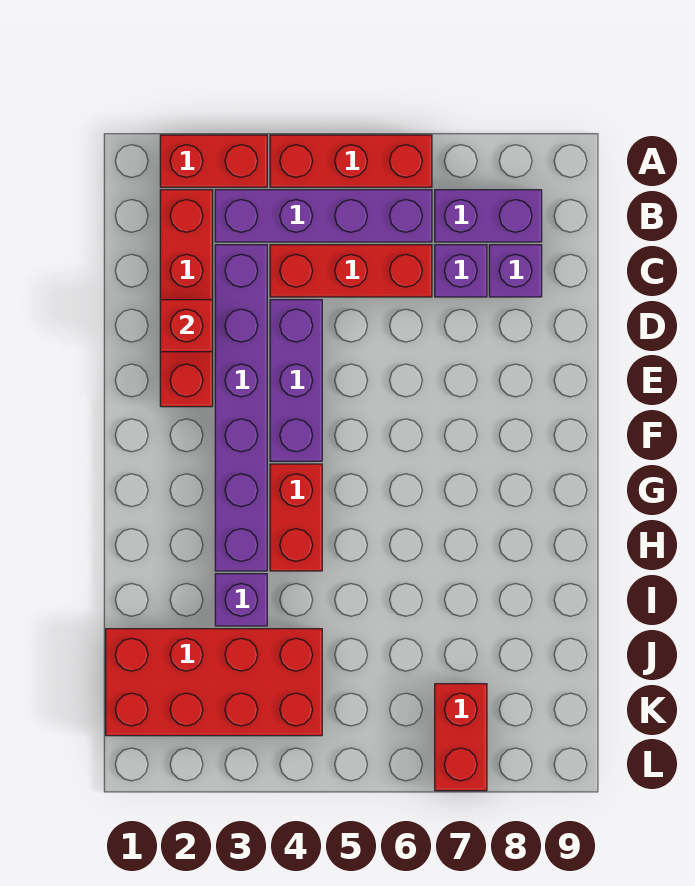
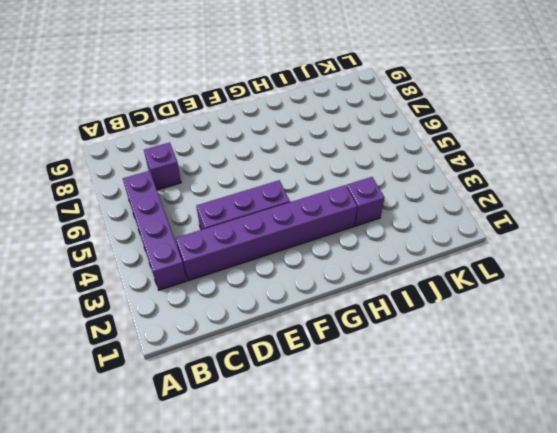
none -> red brick A2:A3 level 1
none -> red brick A4:A6 level 1
none -> red brick B2:E2 level 1

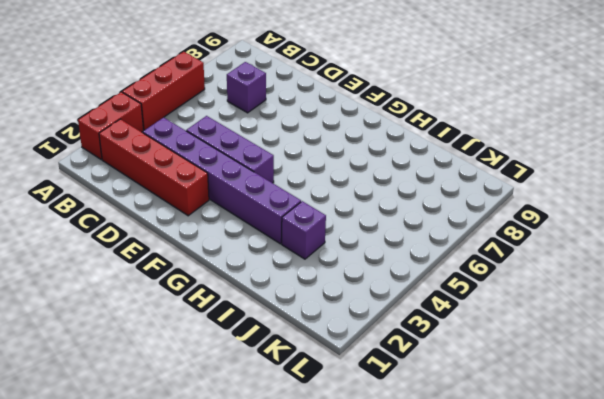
none -> purple brick B3:B6 level 1
none -> purple brick B7:B8 level 1
none -> red brick C4:C6 level 1

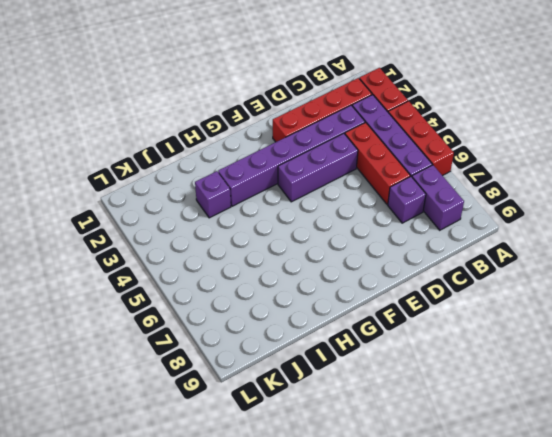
none -> purple brick C8 level 1
none -> red brick G4:H4 level 1
none -> red brick J1:K4 level 1

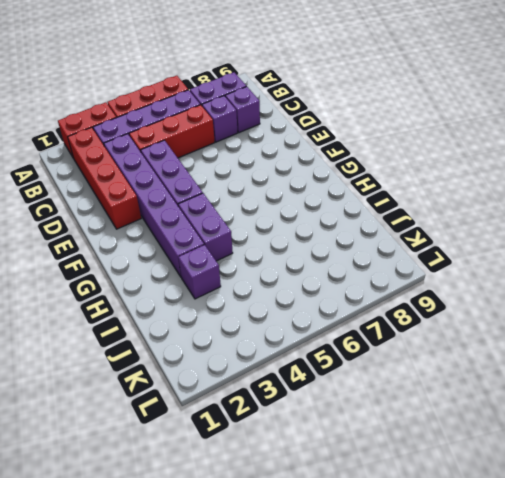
purple brick G4:H4 level 1 -> red brick G4:H4 level 1
none -> red brick J1:K4 level 1
none -> red brick K7:L7 level 1
none -> red brick D2 level 2

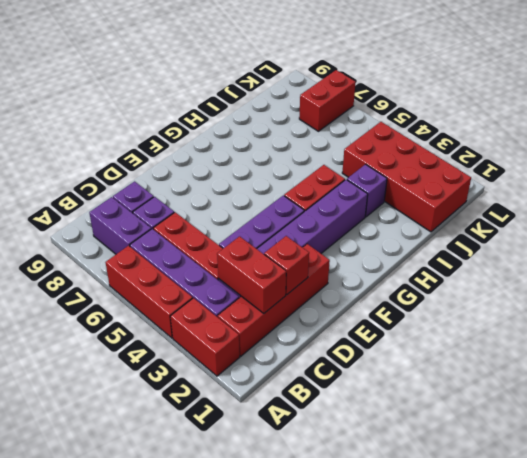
red brick C2:C3 level 2 -> none

